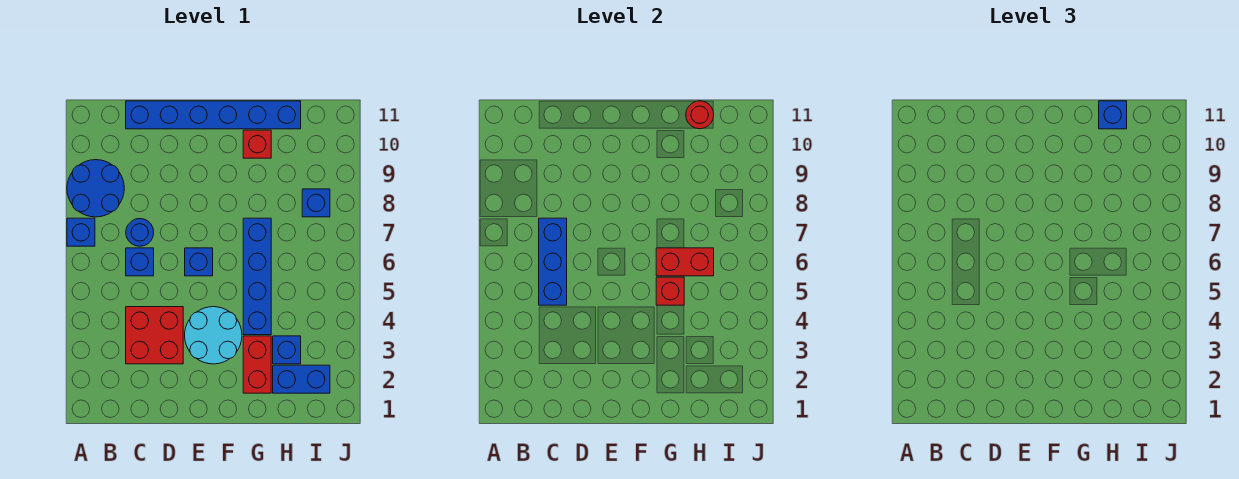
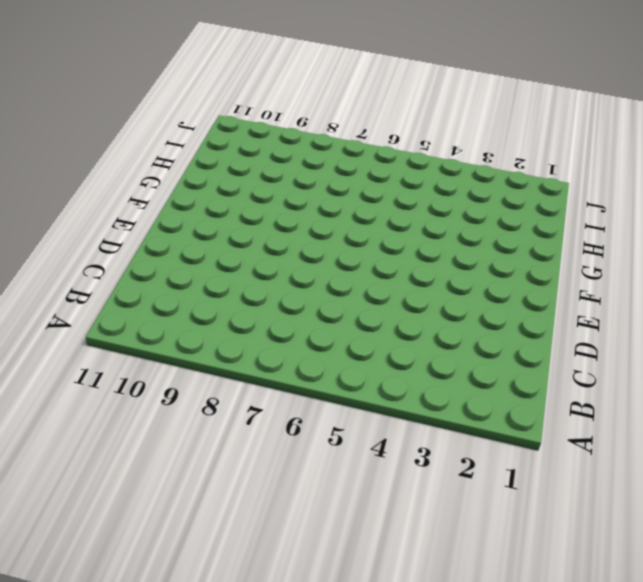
none -> blue brick A7 level 1
none -> blue round brick A8:B9 level 1
none -> red brick C3:D4 level 1

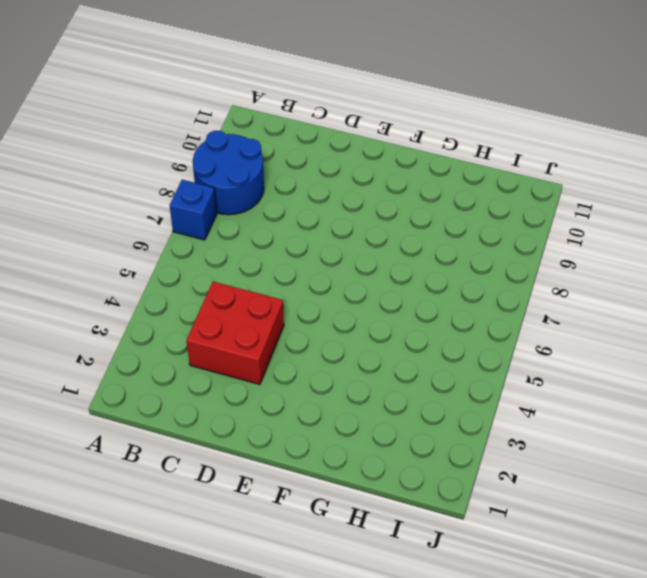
none -> blue brick C6 level 1
none -> blue round brick C7 level 1
none -> blue brick C11:H11 level 1

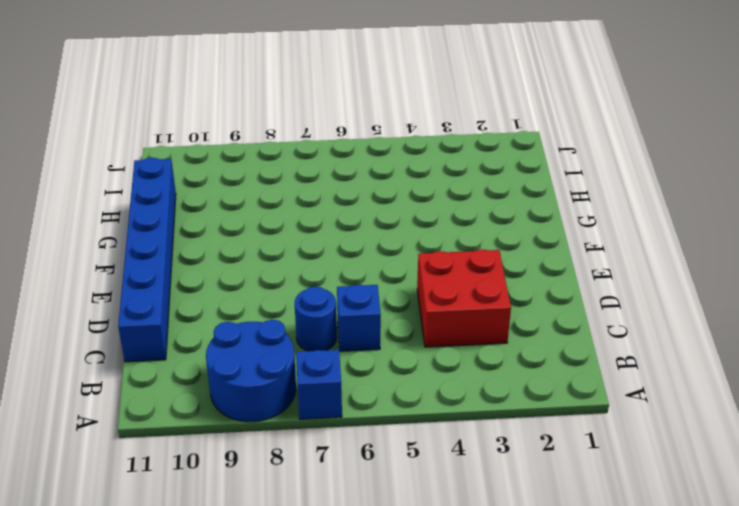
none -> cyan round brick E3:F4 level 1
none -> blue brick E6 level 1
none -> red brick G2:G3 level 1

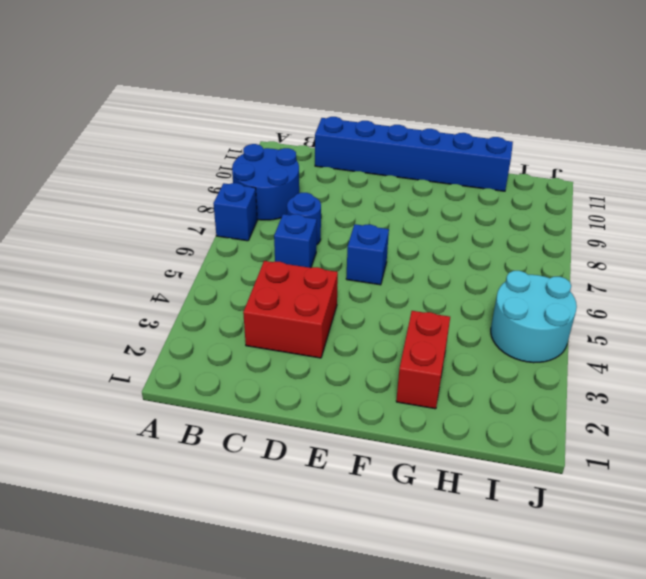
cyan round brick I4:J5 level 1 -> cyan round brick E3:F4 level 1
none -> blue brick G4:G7 level 1
none -> red brick G10 level 1
none -> blue brick H2:I2 level 1

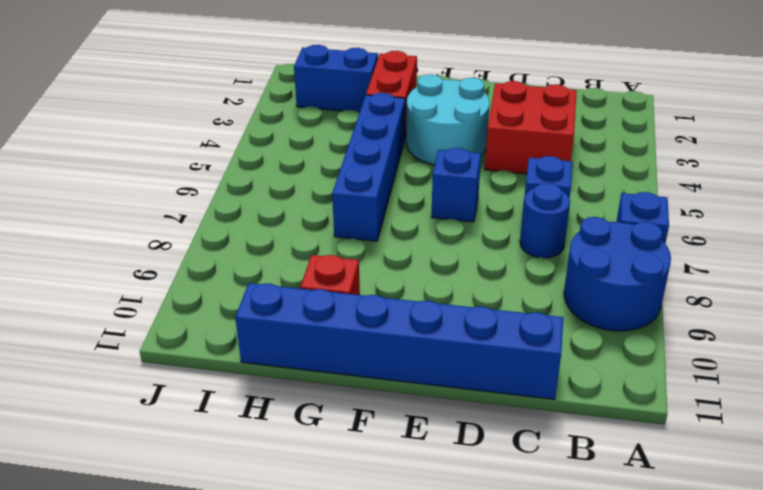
none -> blue brick H3 level 1
none -> blue brick I8 level 1
none -> blue brick C5:C7 level 2

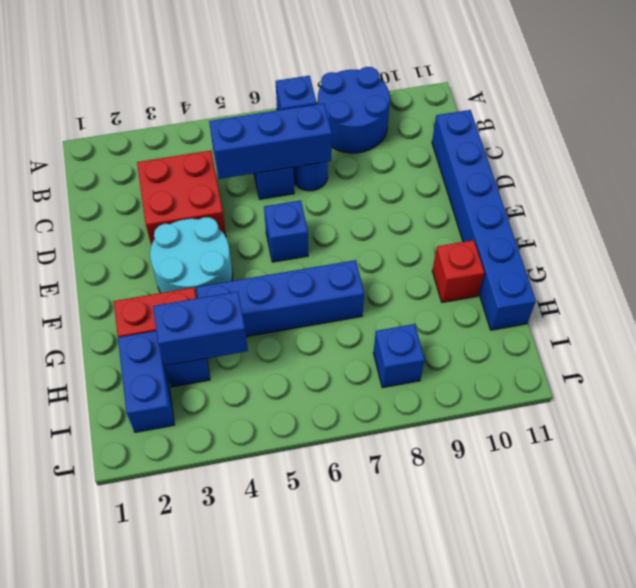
blue brick H3:H4 level 2 -> none
none -> red brick G5 level 2
none -> red brick G6:H6 level 2
none -> red round brick H11 level 2

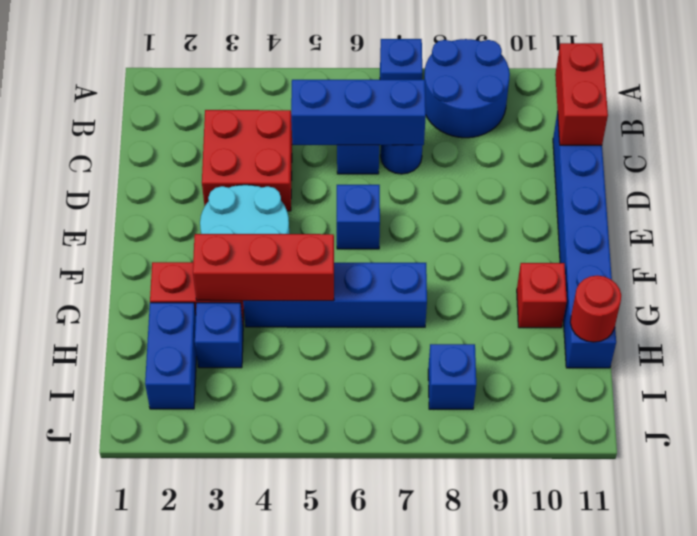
red brick B11:C11 level 2 -> red brick G6:H6 level 2
red brick G3:G5 level 2 -> red brick G5 level 2
none -> blue brick H11 level 3

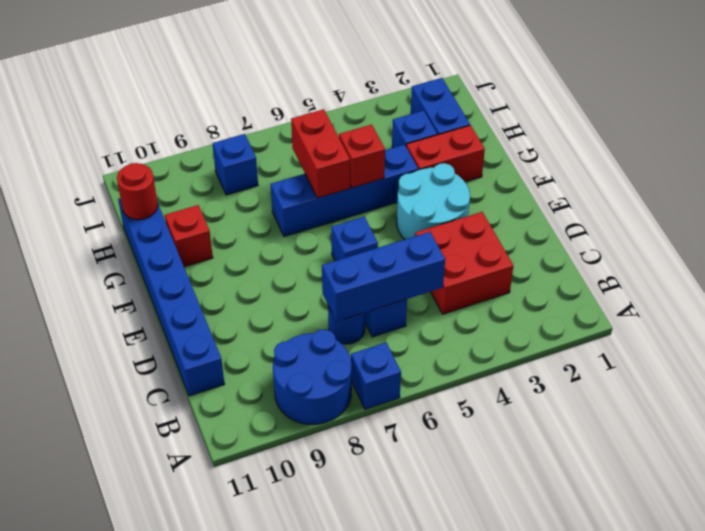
none -> blue brick H11 level 3

